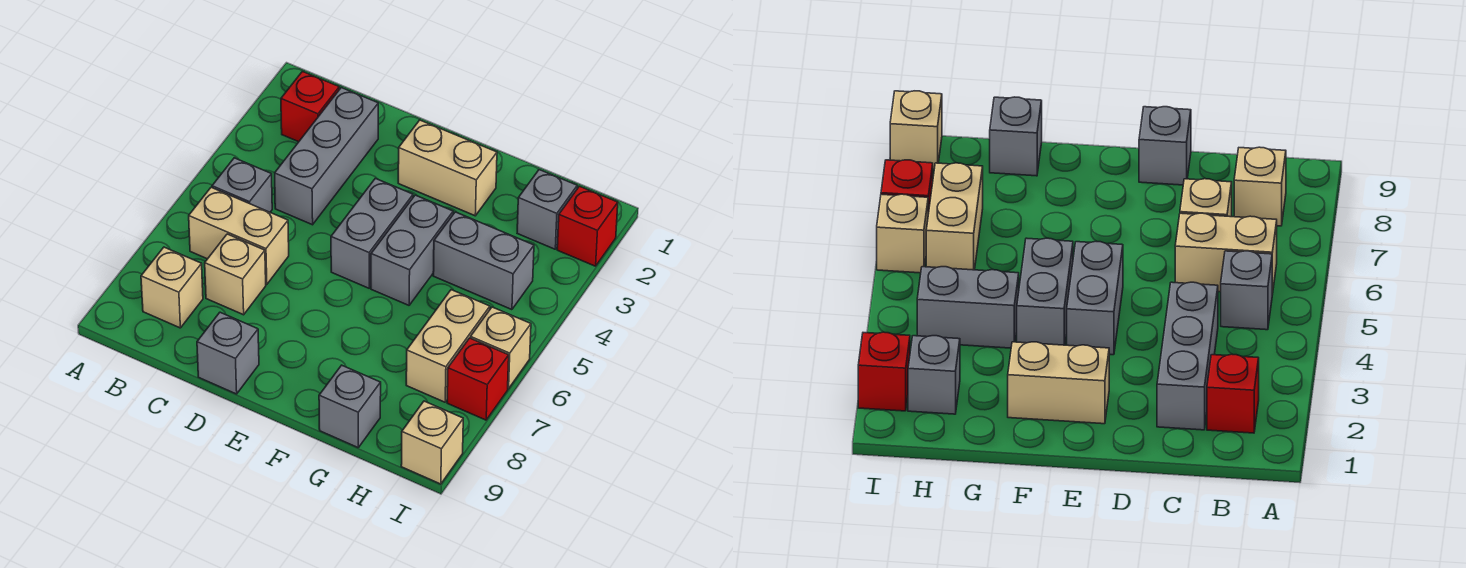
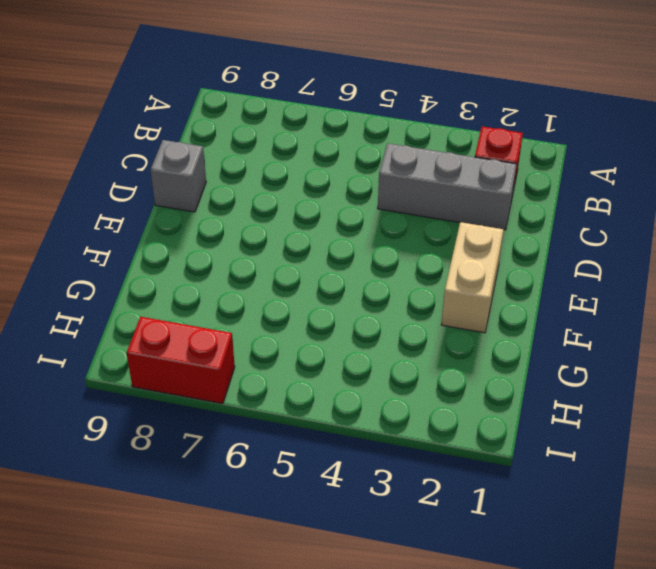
red brick I7:I8 level 1 -> red brick I7 level 1
none -> grey brick B5 level 1
none -> tan brick B6:C6 level 1
none -> tan brick B8 level 1

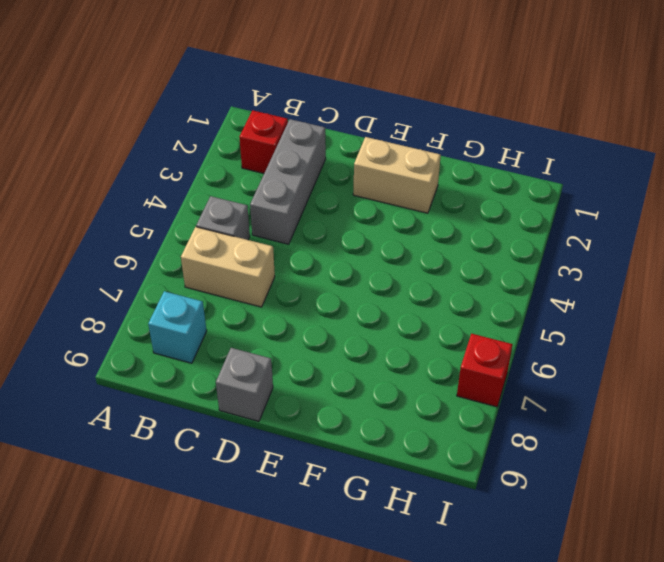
cyan brick B8 level 1 -> tan brick B8 level 1
none -> tan brick C7 level 1
none -> grey brick E4:E5 level 1
none -> grey brick F4:F5 level 1

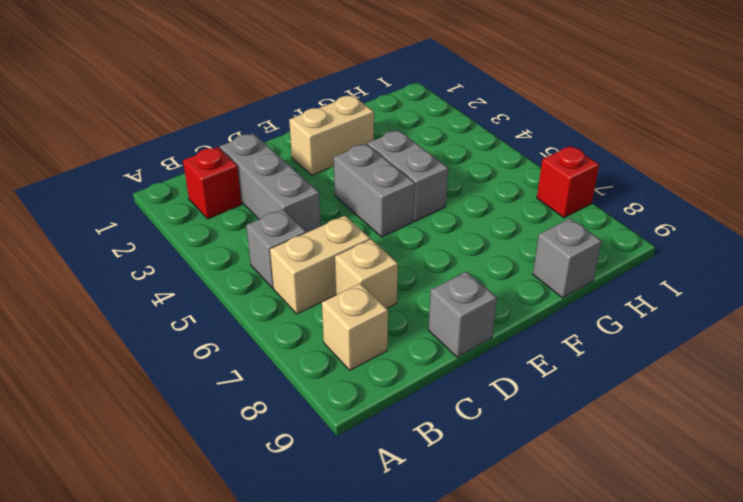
none -> grey brick G4:H4 level 1
none -> grey brick H2 level 1
none -> tan brick H6:H7 level 1

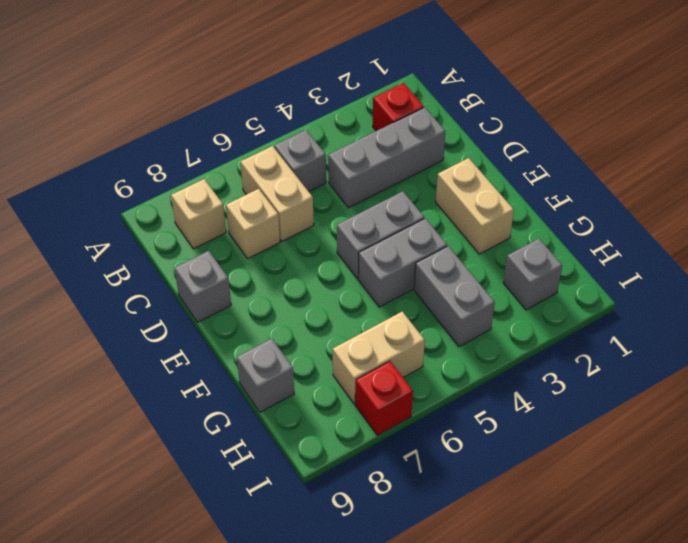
none -> red brick I2 level 1
none -> tan brick I6 level 1
none -> tan brick I9 level 1

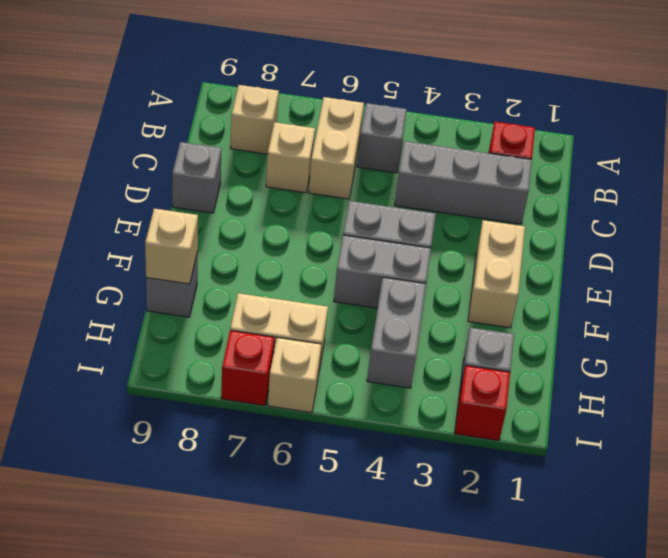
tan brick G9 level 2 -> tan brick I9 level 1

